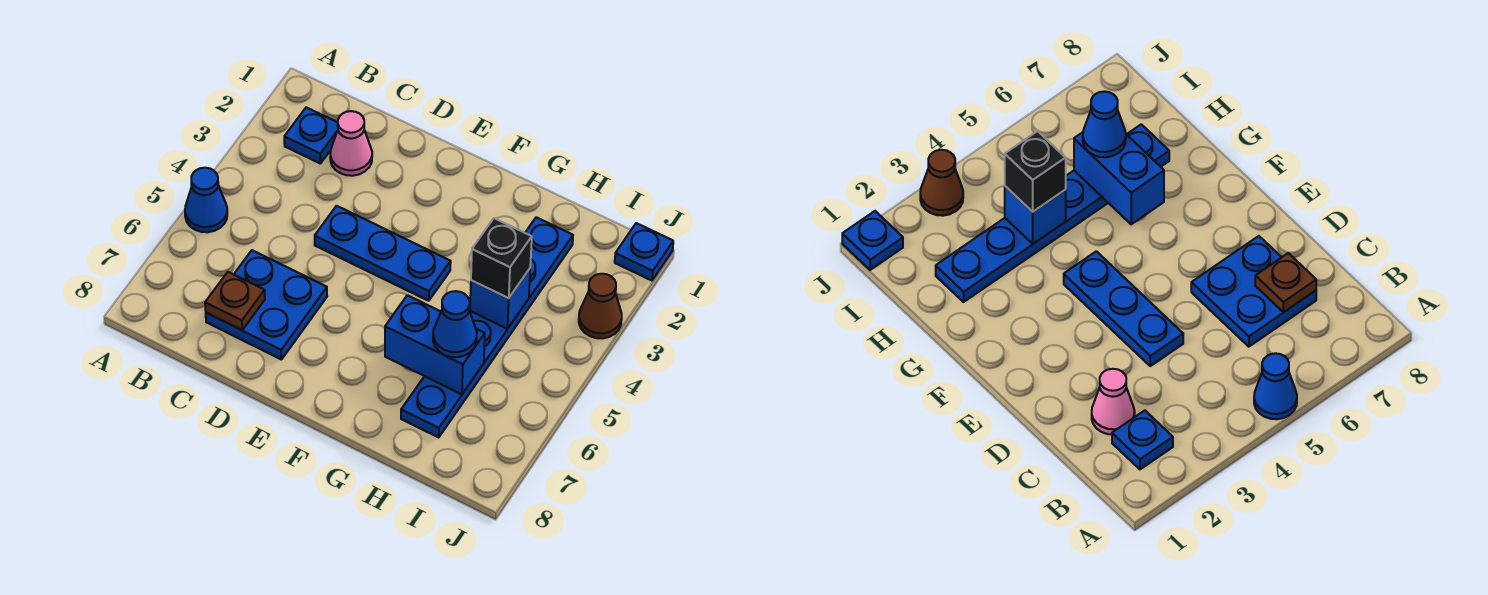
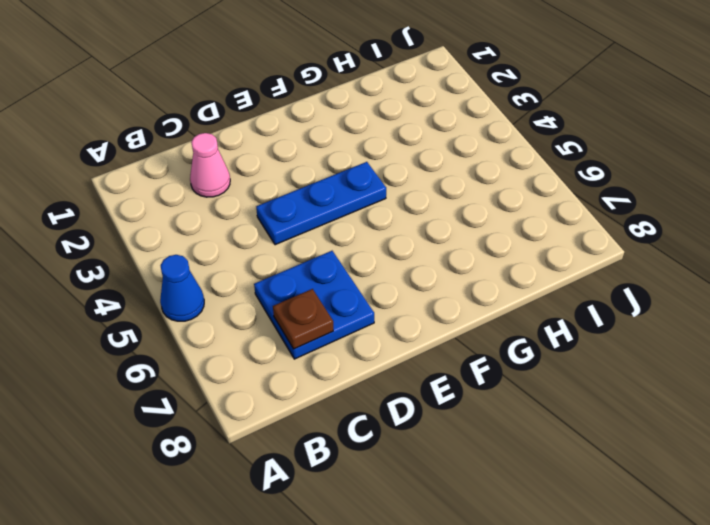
none -> blue plate B2 level 1
none -> blue plate H2:H7 level 1
none -> blue plate J1 level 1

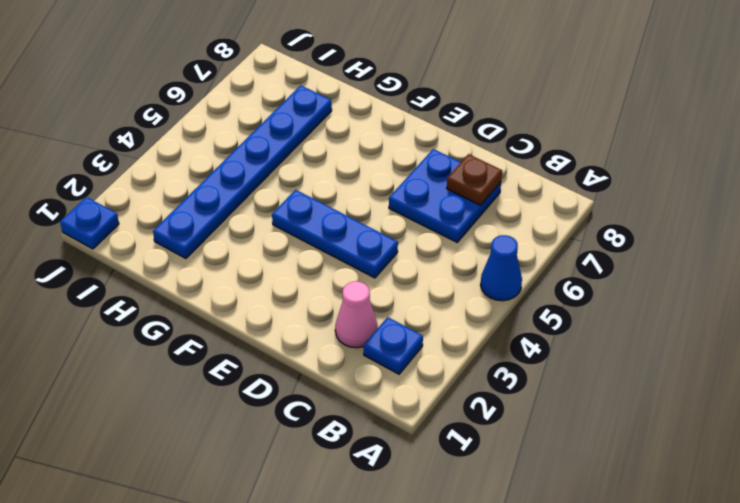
none -> brown cone J3 level 1
none -> blue brick G6:H6 level 2
none -> blue brick H4 level 2

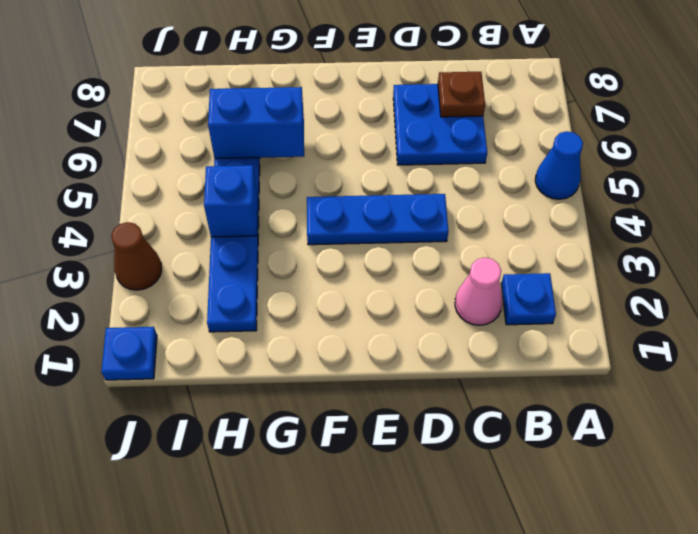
none -> black brick H4 level 3
none -> blue cone H6 level 3

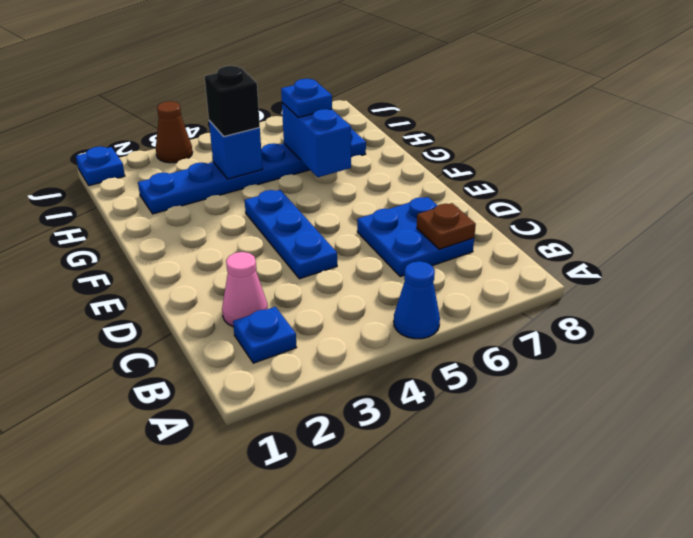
blue plate H6 level 3 -> blue cone H6 level 3

